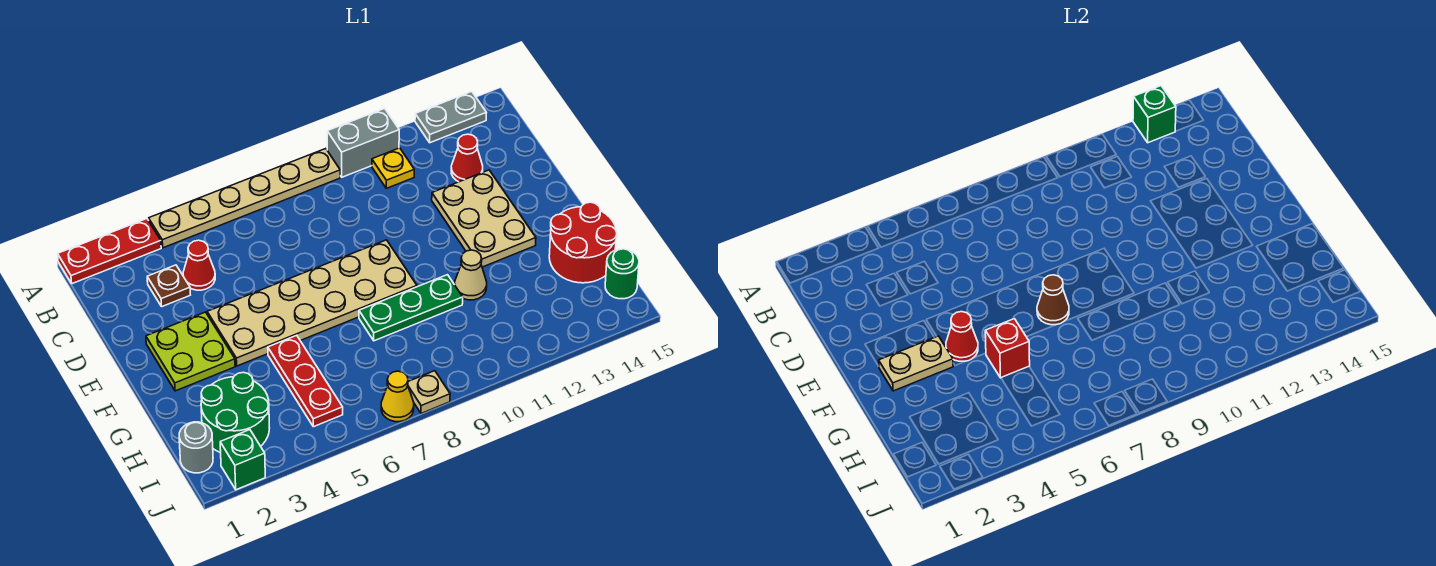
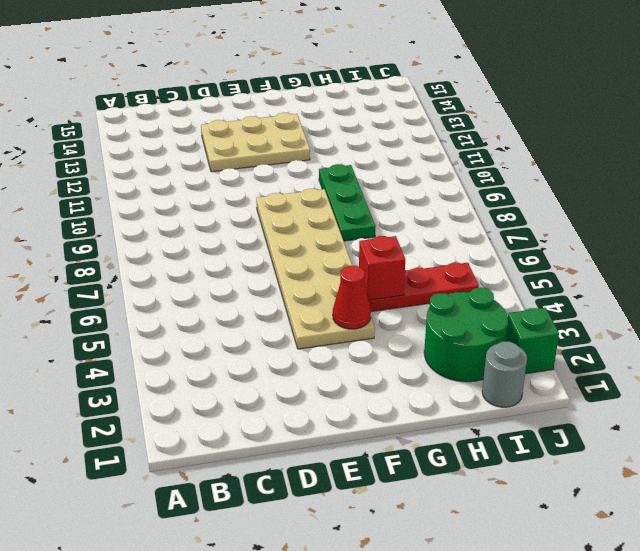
none -> red plate A1:A3 level 1
none -> tan plate A4:A9 level 1
none -> grey brick A10:A11 level 1

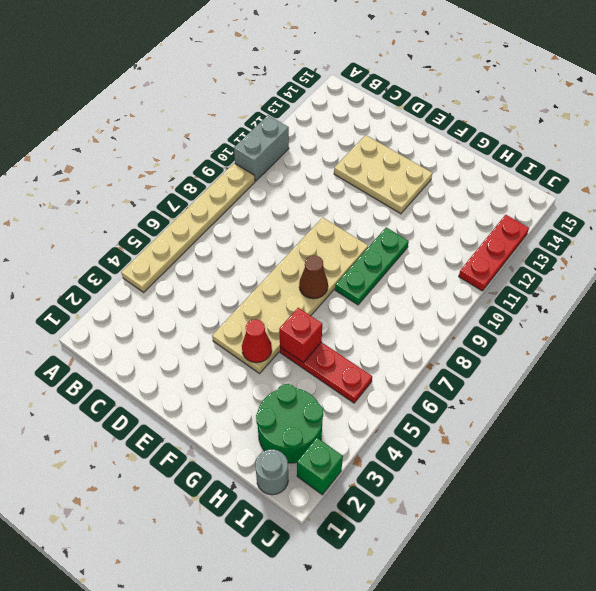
red plate J11:J13 level 1 -> red plate A1:A3 level 1
none -> grey plate A13:A14 level 1
none -> yellow plate B11 level 1
none -> brown plate C3 level 1

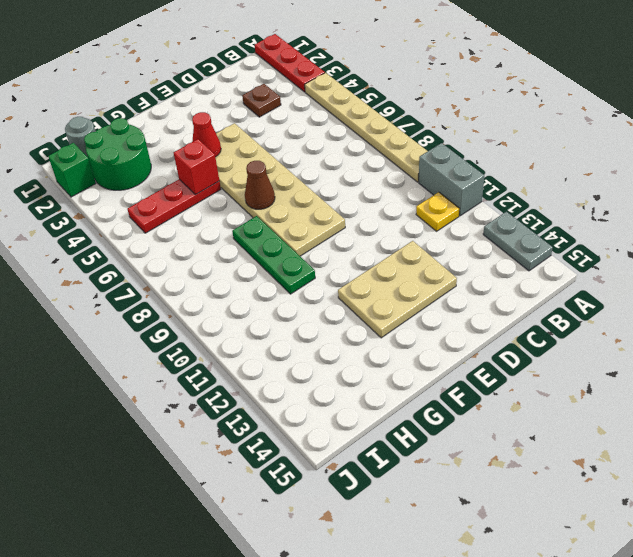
none -> red cone C4 level 1
none -> red cone C13 level 1
none -> lime plate E2:F3 level 1

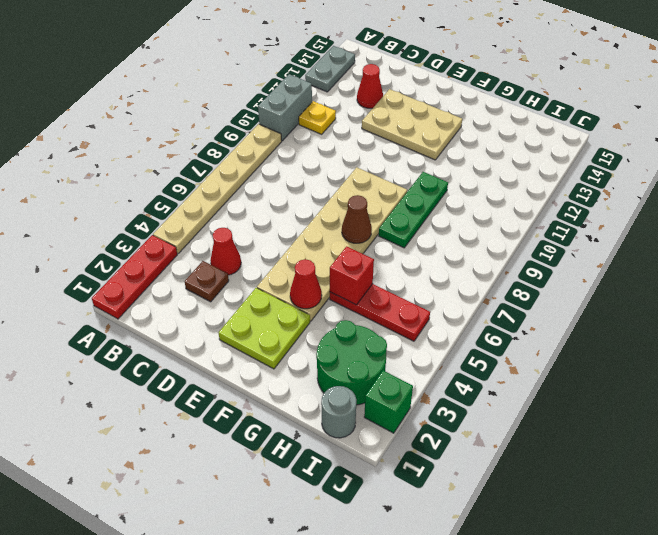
none -> tan cone G11 level 1
none -> red round brick G14:H15 level 1
none -> green round brick I15 level 1

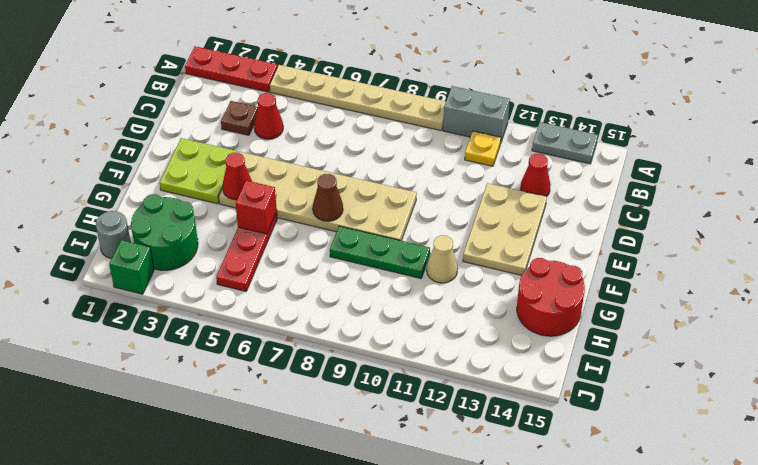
none -> green round brick I15 level 1
none -> yellow cone J7 level 1
none -> tan plate J8 level 1

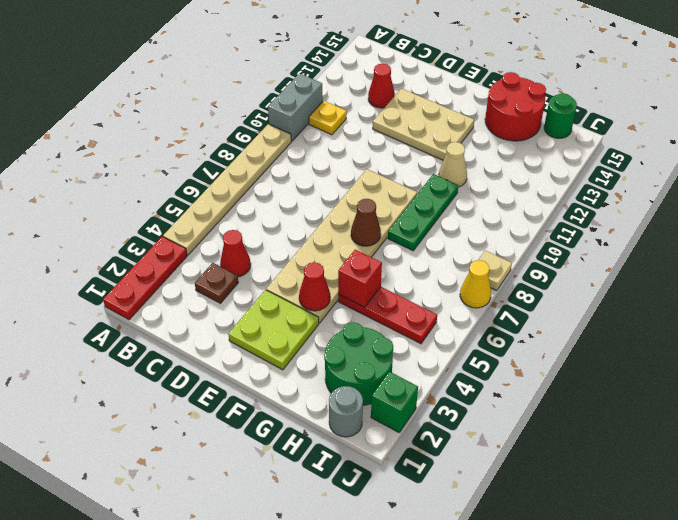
none -> grey plate A13:A14 level 1
none -> green brick A13 level 2
none -> tan plate F2:F3 level 2

